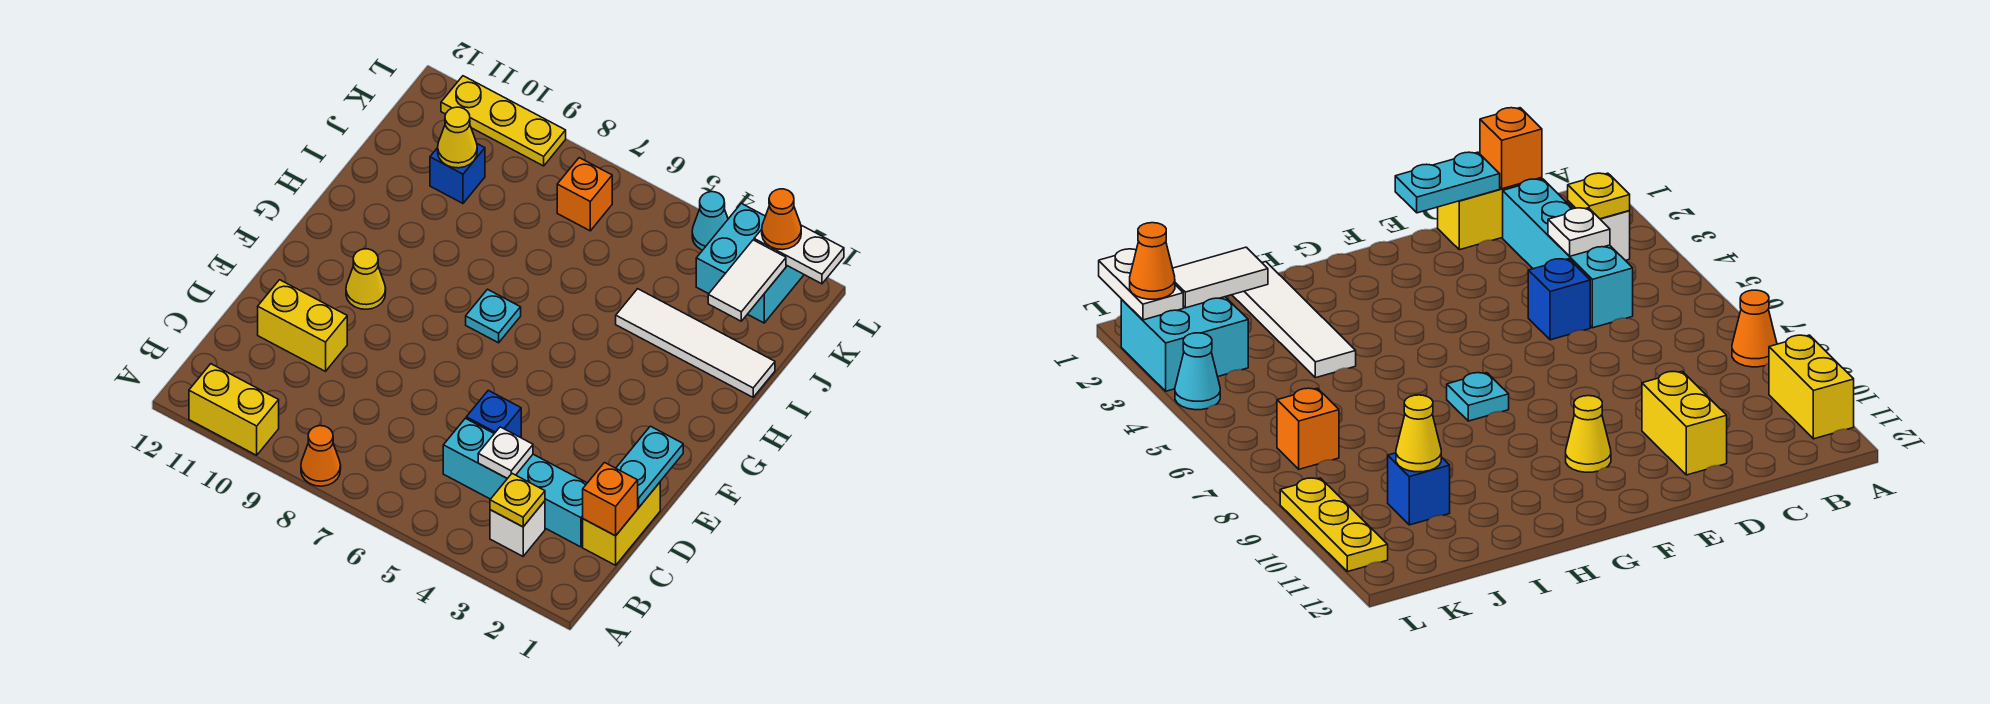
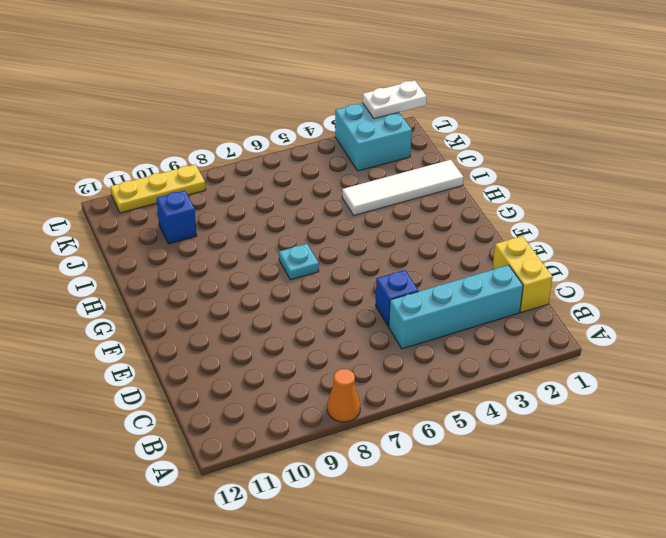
none -> yellow brick A10:A11 level 1
none -> white brick B3 level 1
none -> yellow brick D10:D11 level 1

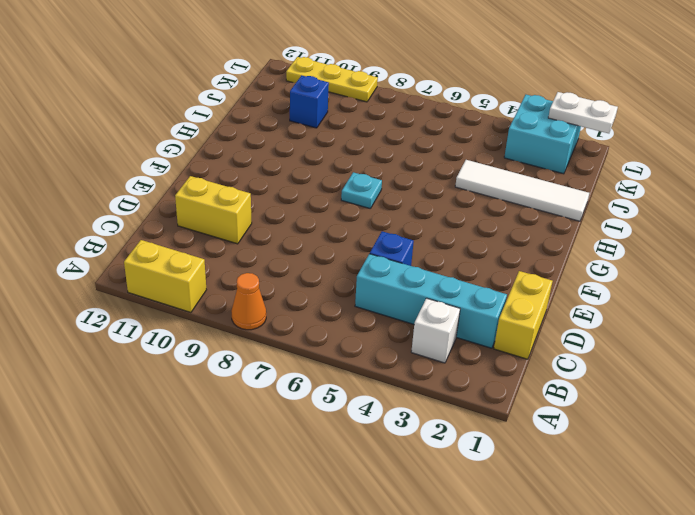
none -> yellow cone F10 level 1
none -> orange brick K7 level 1
none -> cyan cone L4 level 1

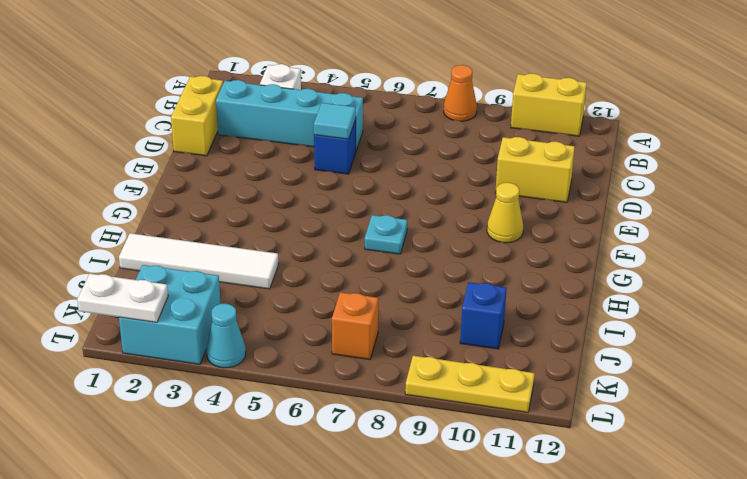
cyan tile D5 level 2 -> none
none -> yellow plate B3 level 2
none -> orange brick C1 level 2
none -> white plate C4 level 2

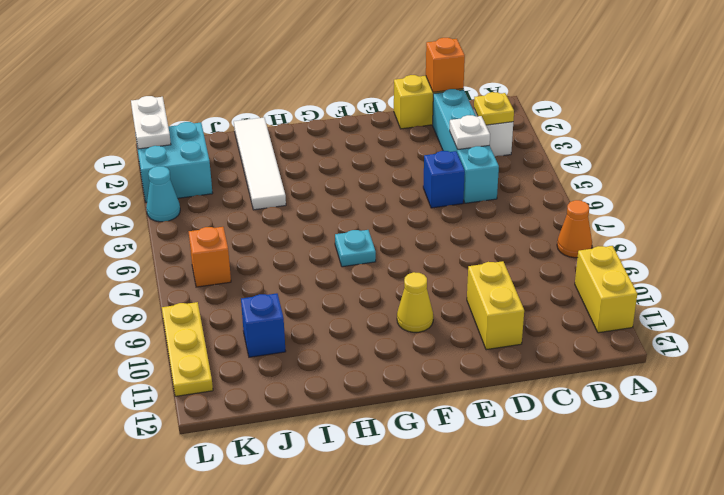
none -> cyan plate D1:E1 level 2
none -> white tile J2:K2 level 2
none -> yellow cone J10 level 2

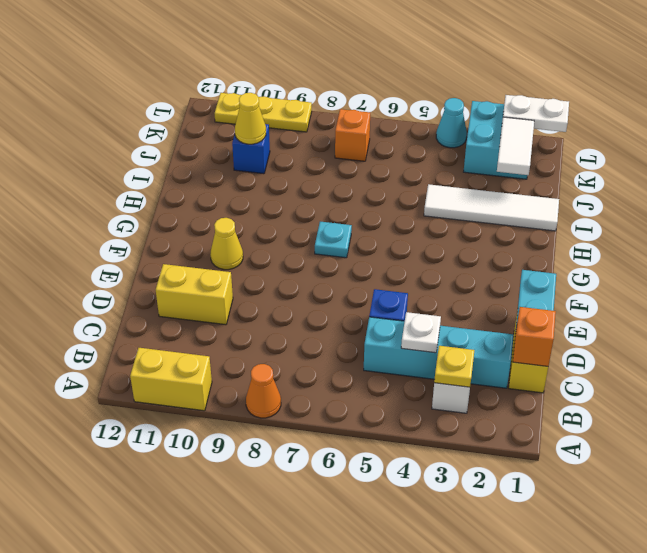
none -> orange cone L2 level 3

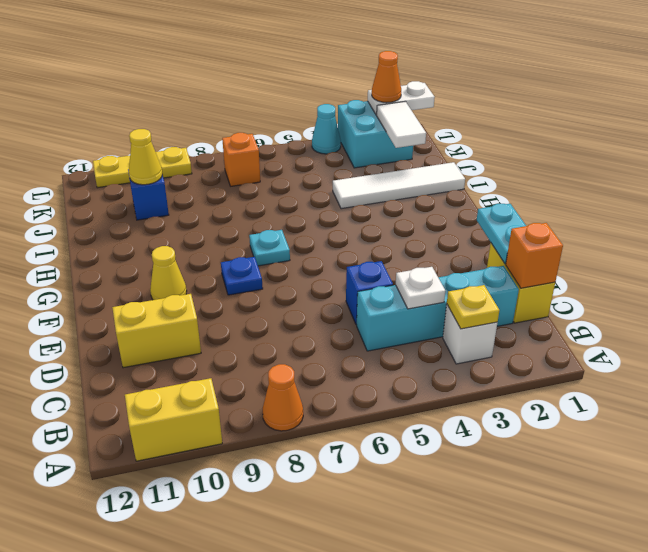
blue plate F8 level 1 -> none

